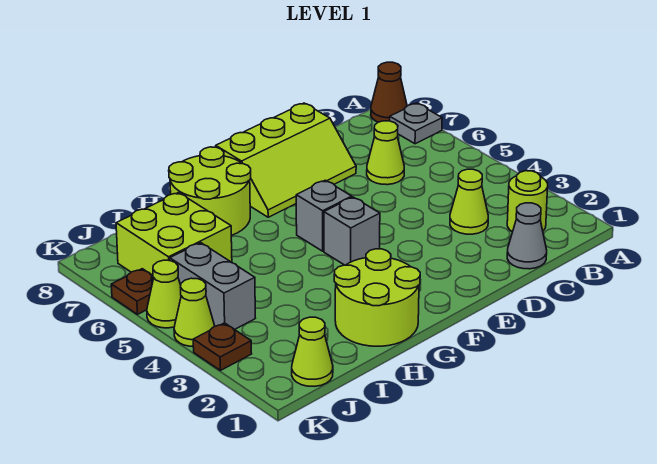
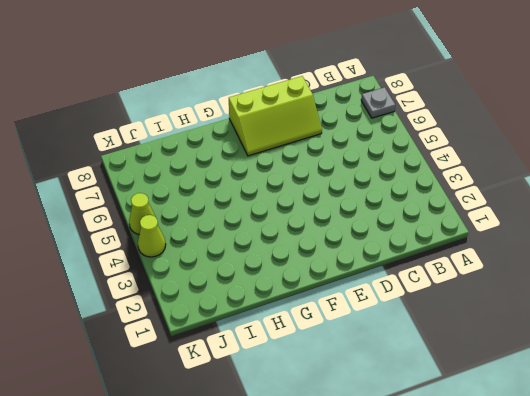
none -> brown cone A8 level 1
none -> lime round brick B2 level 1
none -> grey cone C1 level 1

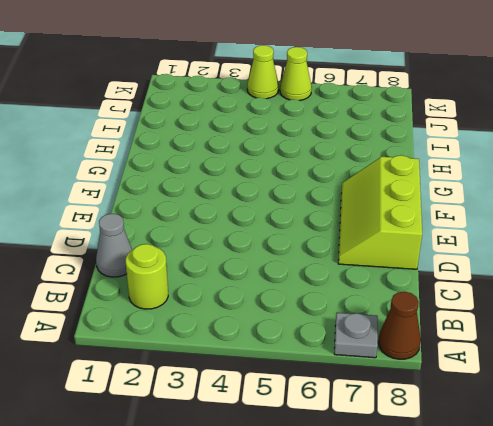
none -> lime cone C3 level 1
none -> lime cone C6 level 1
none -> grey brick F4 level 1

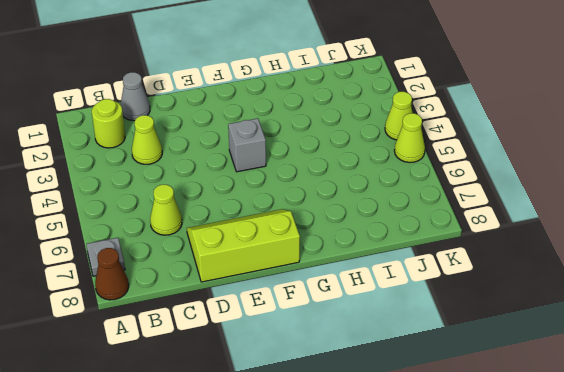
none -> grey brick F5 level 1
none -> lime round brick G1:H2 level 1
none -> lime round brick G7:H8 level 1

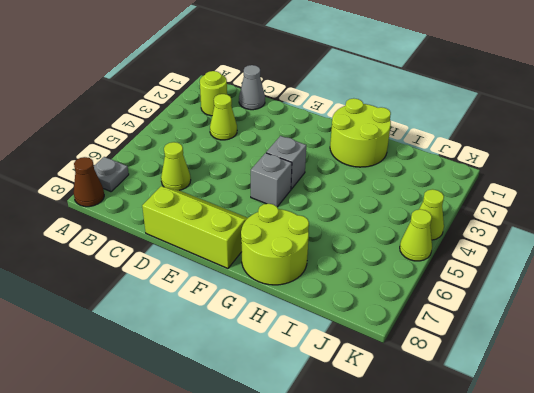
none -> lime brick I6:J7 level 1
none -> lime cone J1 level 1
none -> grey brick J4:J5 level 1

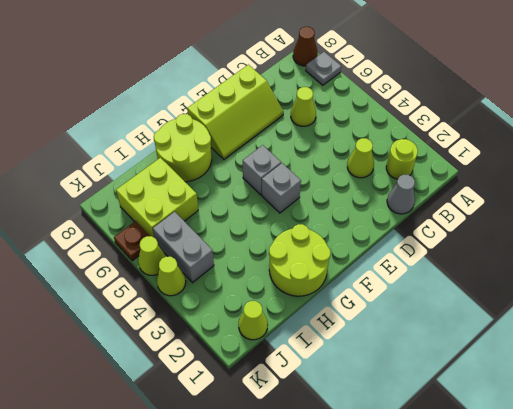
none -> brown plate K3 level 1

